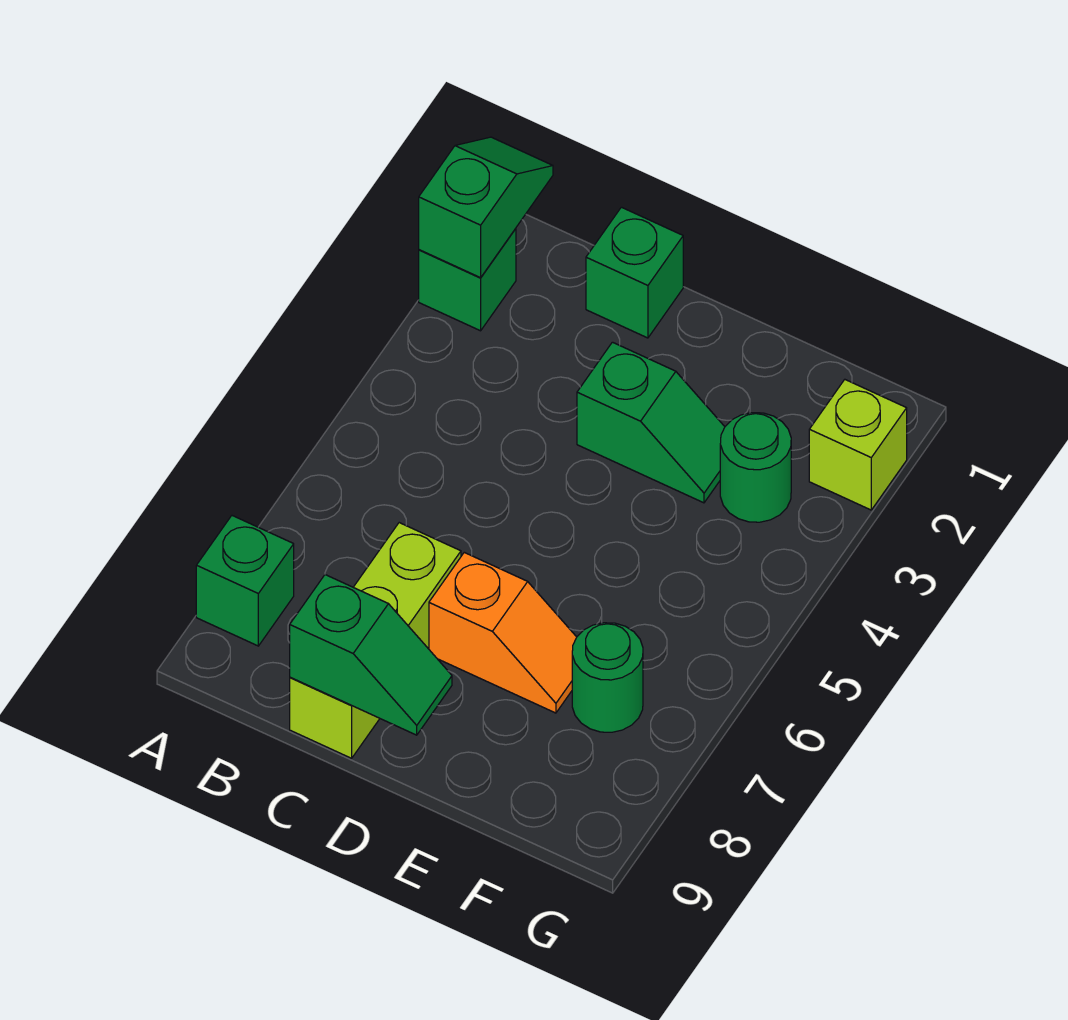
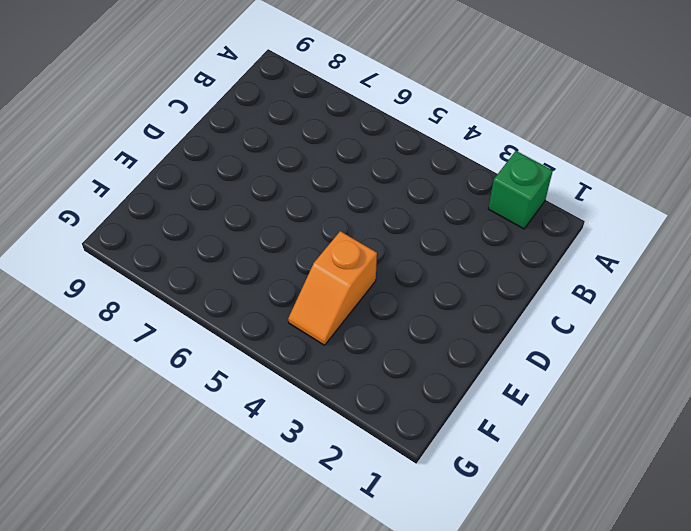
orange slope E4:F4 level 1 top E -> orange slope D7:E7 level 1 top D
none -> green brick A8 level 1
none -> green brick C1 level 1

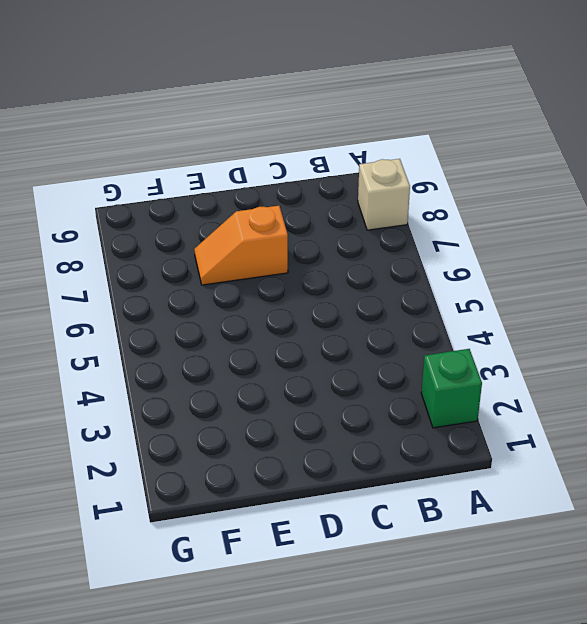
tan brick A8 level 1 -> green brick A8 level 1
none -> green brick C1 level 1
none -> lime brick C7:C9 level 1

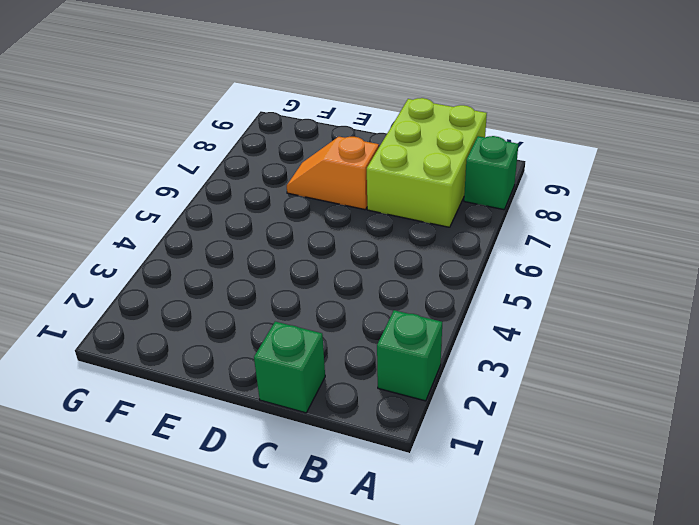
lime brick B7:C9 level 1 -> lime brick C7:C9 level 1
none -> green slope D3:E3 level 1 top D
none -> green round brick F3 level 1

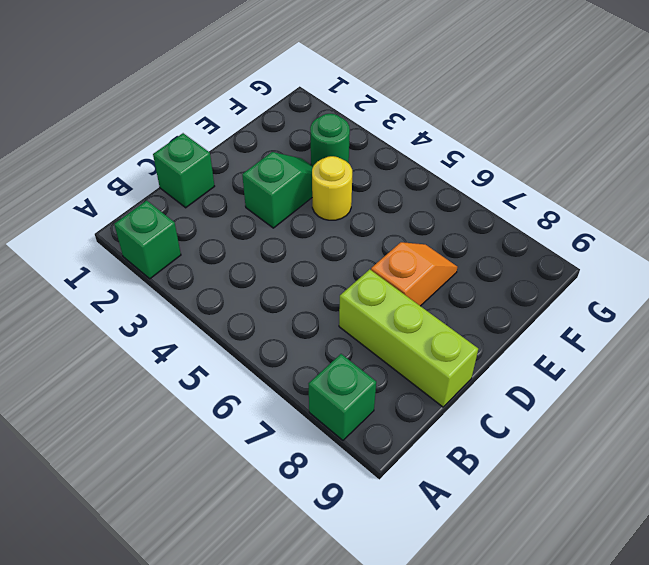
yellow round brick E4 level 1 -> none
none -> green round brick F7 level 1
none -> lime brick G2 level 1

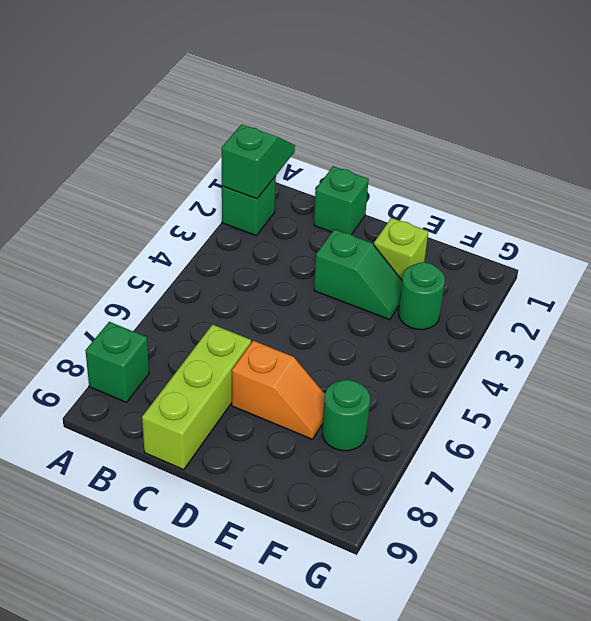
lime brick E2 level 1 -> lime brick G2 level 1
none -> green slope C9:D9 level 2 top C

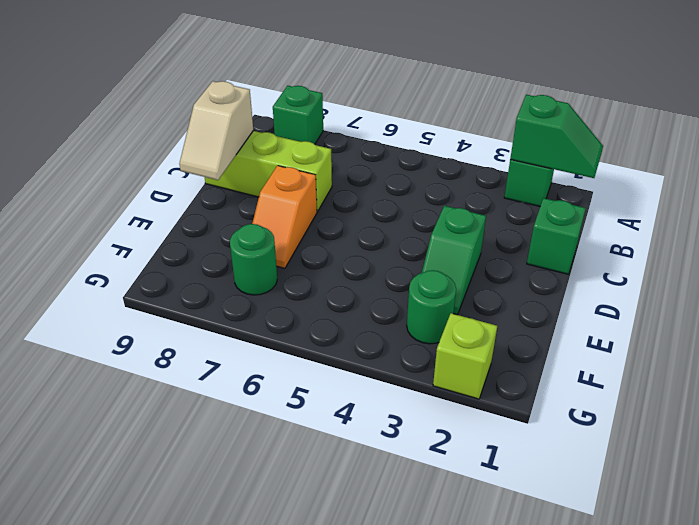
tan slope C9:D9 level 2 top C -> green slope C9:D9 level 2 top C

